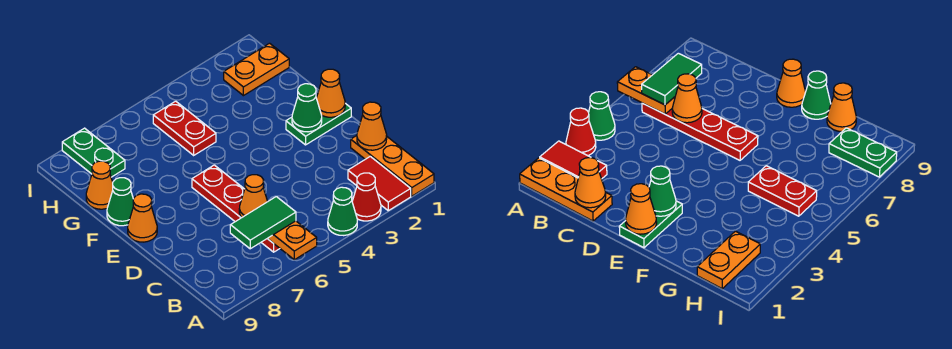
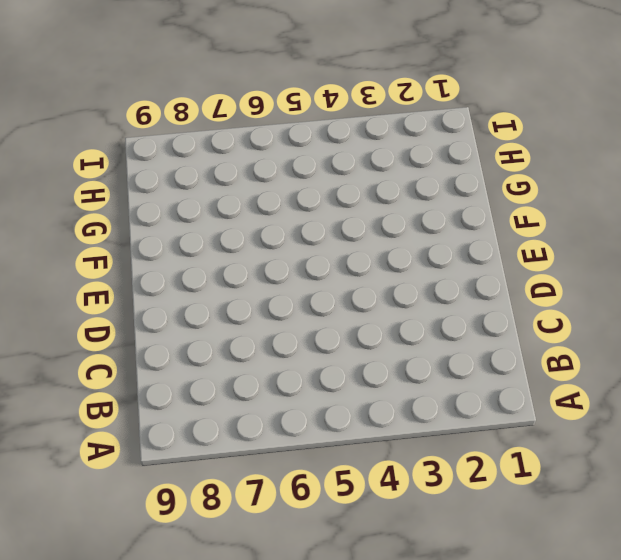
none -> orange plate A1:C1 level 1
none -> red tile A2:B2 level 1
none -> red cone A3 level 1

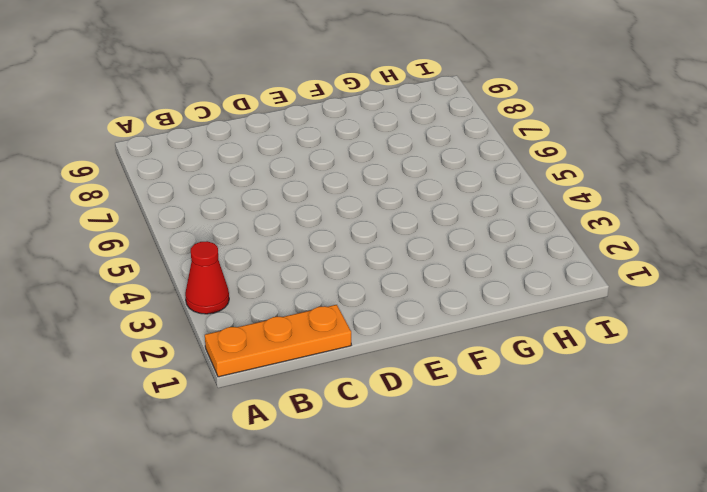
none -> red tile A2:B2 level 1
none -> green cone A4 level 1
none -> red plate B6:E6 level 1

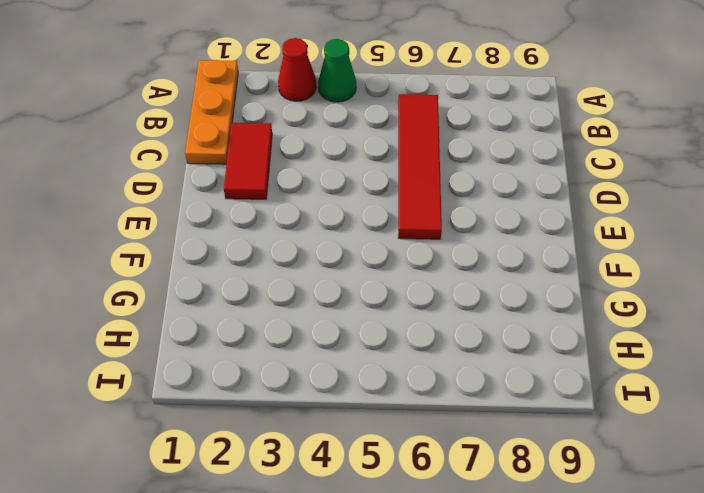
red tile B6:E6 level 1 -> red plate B6:E6 level 1
red tile C2:D2 level 1 -> red tile A2:B2 level 1
none -> green plate E1:E2 level 1
none -> orange cone E9 level 1
none -> green cone F9 level 1

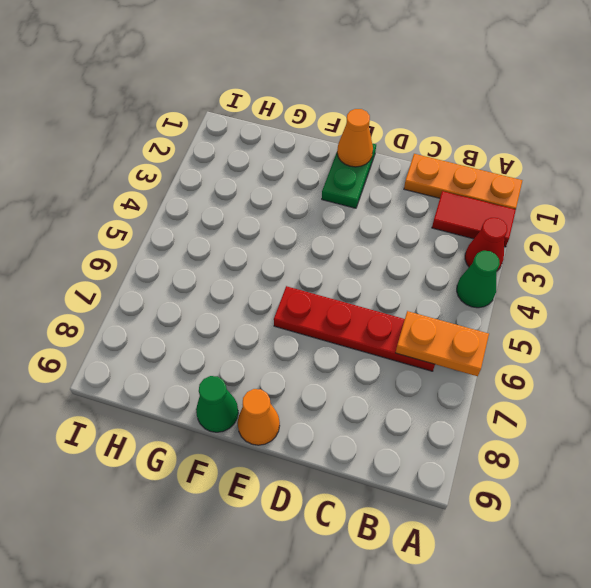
none -> red plate G5:H5 level 1
none -> orange cone G9 level 1
none -> orange plate H1:H2 level 1

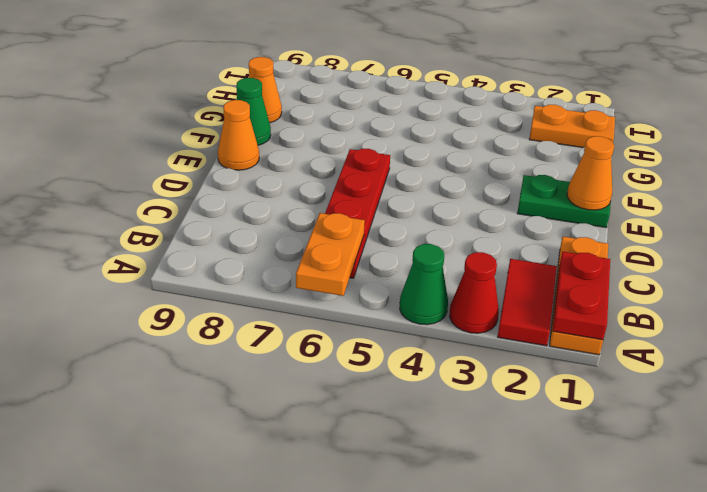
red plate A1:B1 level 2 -> red plate G5:H5 level 1
none -> green plate H8:I8 level 1
none -> orange cone C1 level 2
none -> orange cone C6 level 2

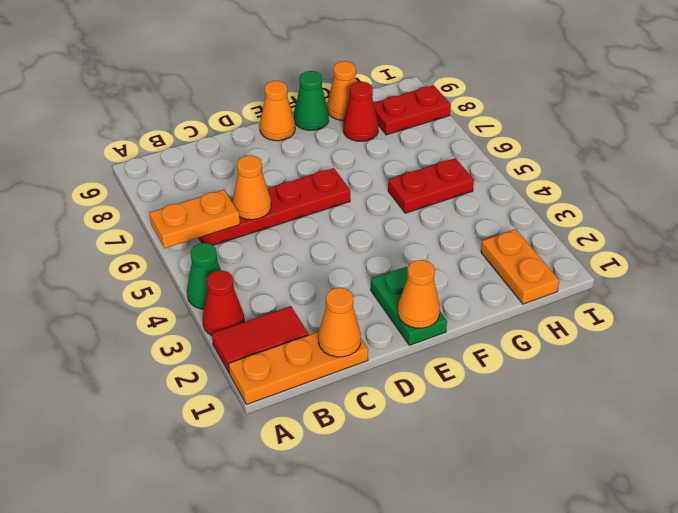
red cone G8 level 1 -> none
red plate H8:I8 level 1 -> green plate H8:I8 level 1
none -> green cone E2 level 2
none -> green tile B6:B7 level 3

